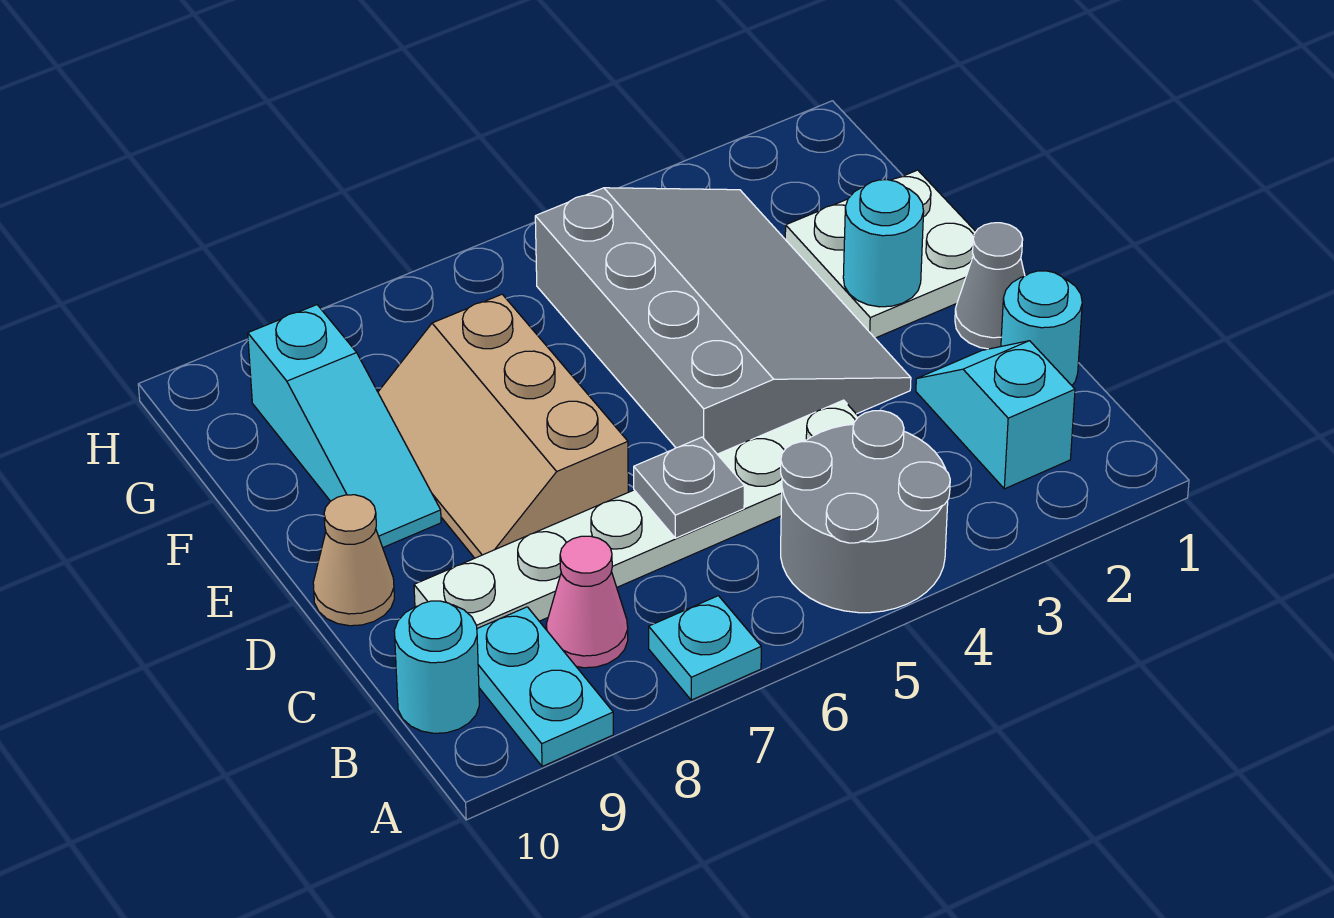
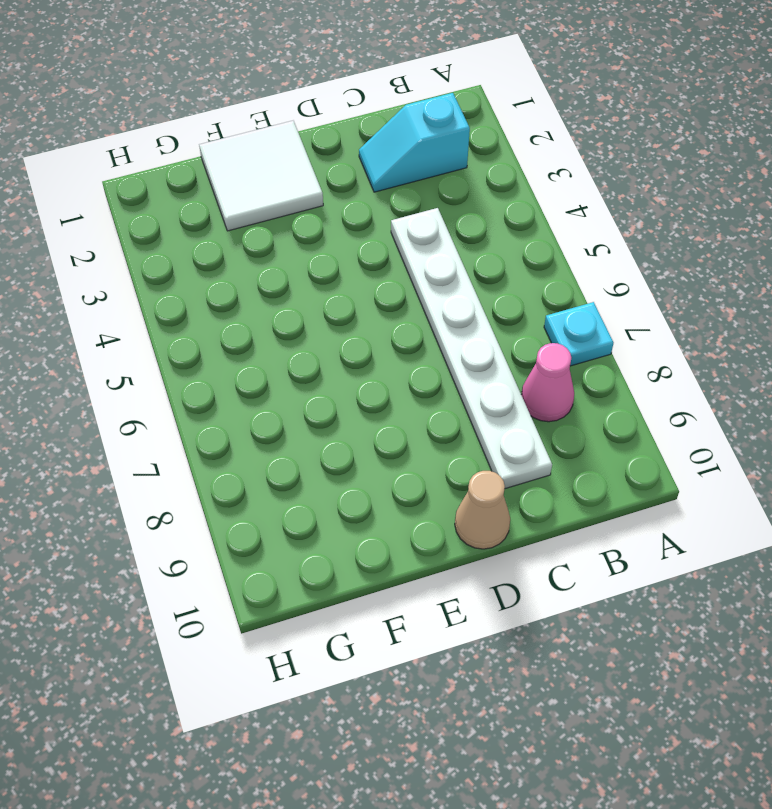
white tile E1:F2 level 1 -> white plate E1:F2 level 1
none -> grey round brick A4:B5 level 1
none -> cyan plate A9:B9 level 1
none -> cyan round brick B10 level 1

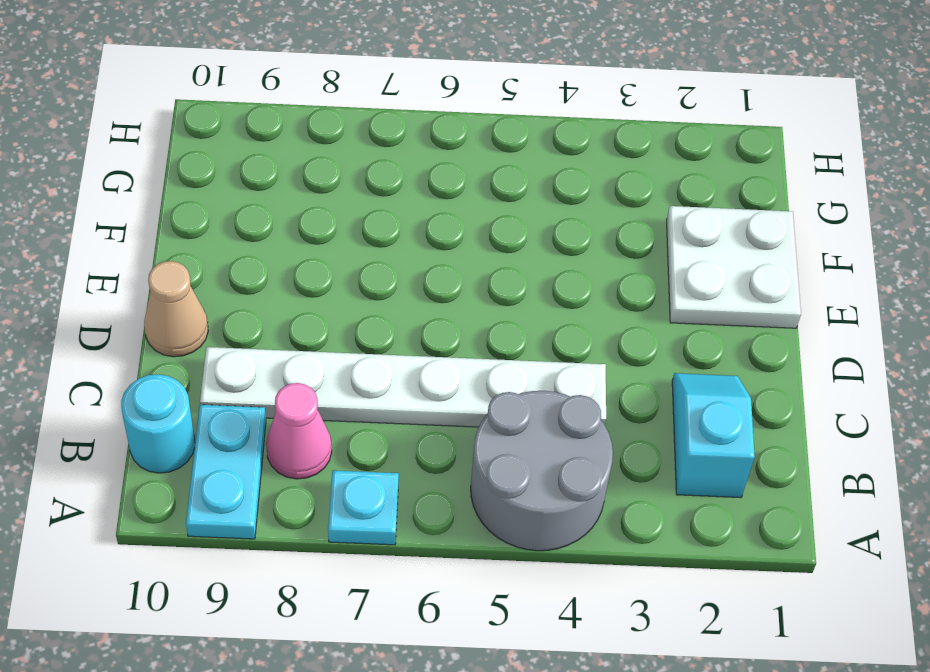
none -> cyan round brick C1 level 1
none -> grey cone D1 level 1
none -> grey slope D3:G5 level 1 top 5

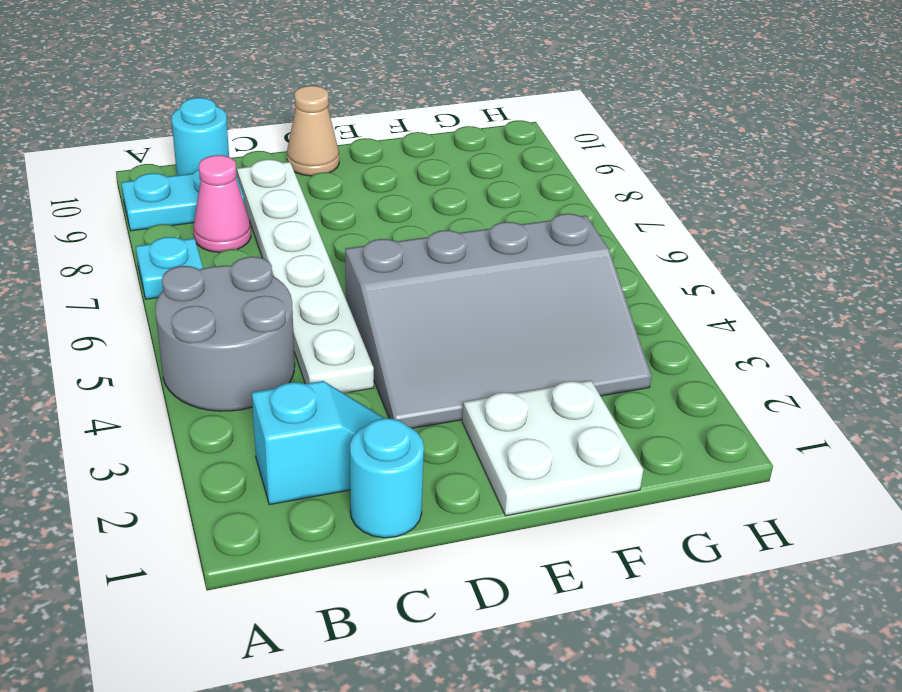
none -> grey cone D1 level 1
none -> tan slope D7:F8 level 1 top 7
none -> cyan slope E9:G9 level 1 top G

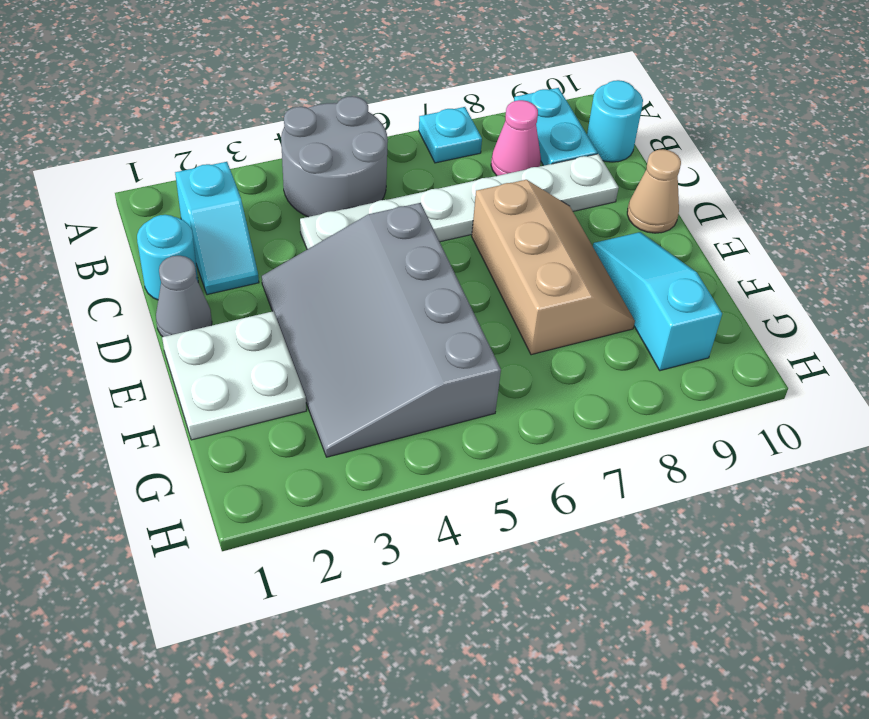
none -> grey plate C6 level 2
none -> cyan round brick E2 level 2

